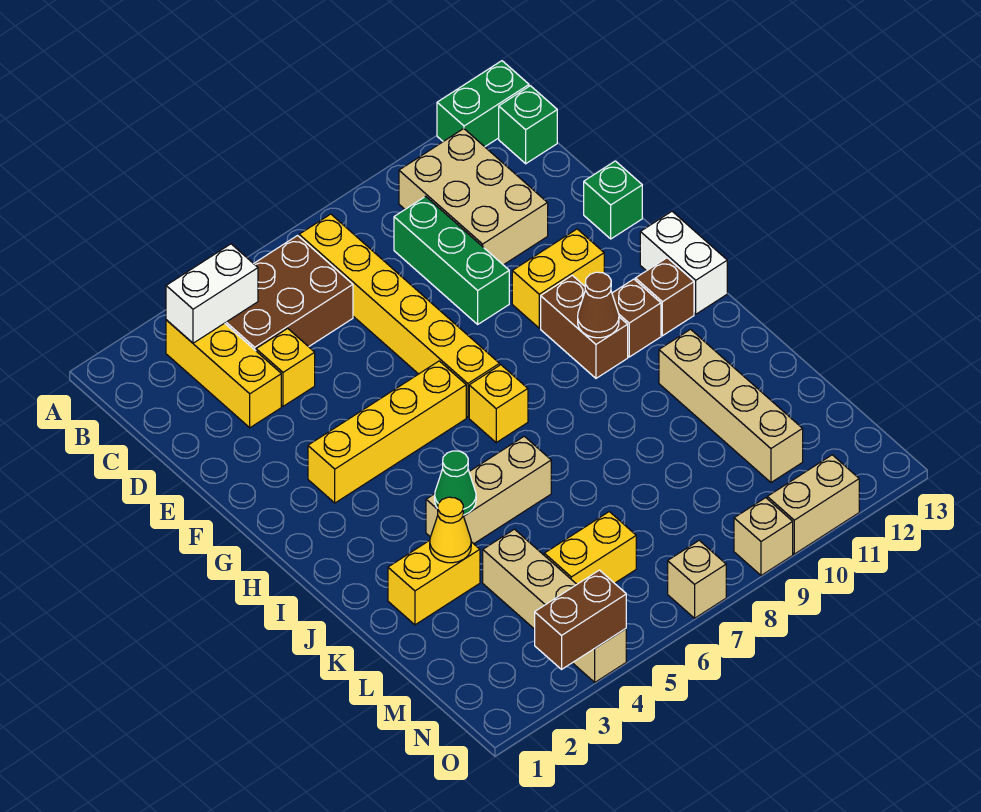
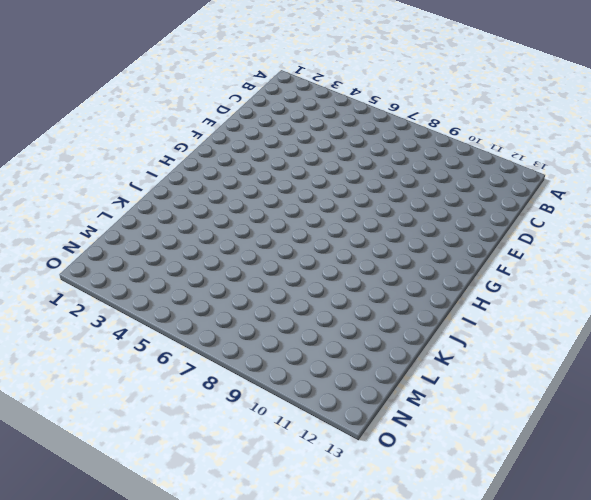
none -> green brick A12:A13 level 1
none -> yellow brick B3:D3 level 1
none -> brown brick B4:C6 level 1

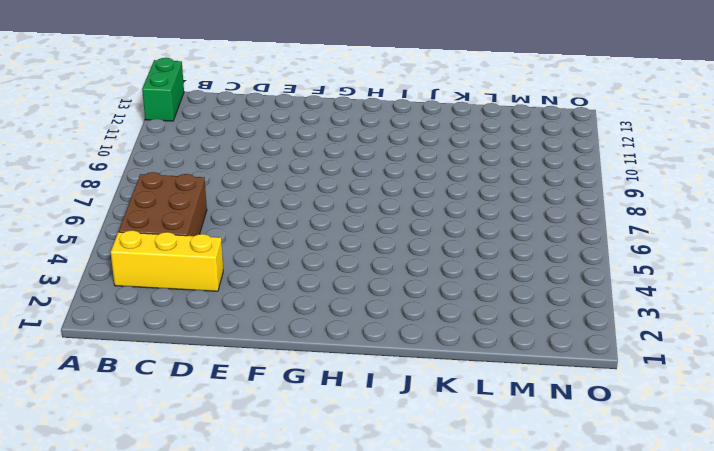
none -> yellow brick B7:G7 level 1
none -> tan brick B10:D11 level 1
none -> green brick B13 level 1

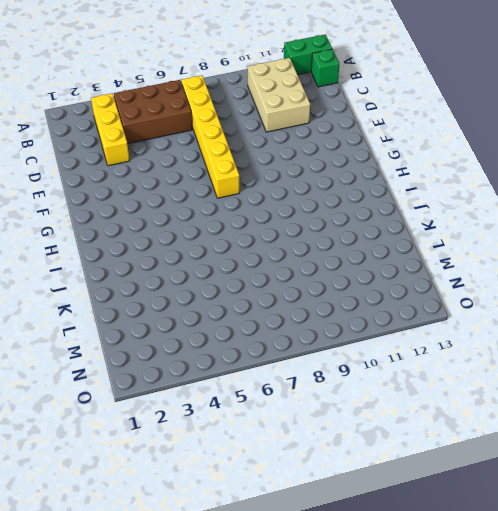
none -> green brick C9:E9 level 1
none -> yellow brick D4 level 1
none -> green brick E13 level 1

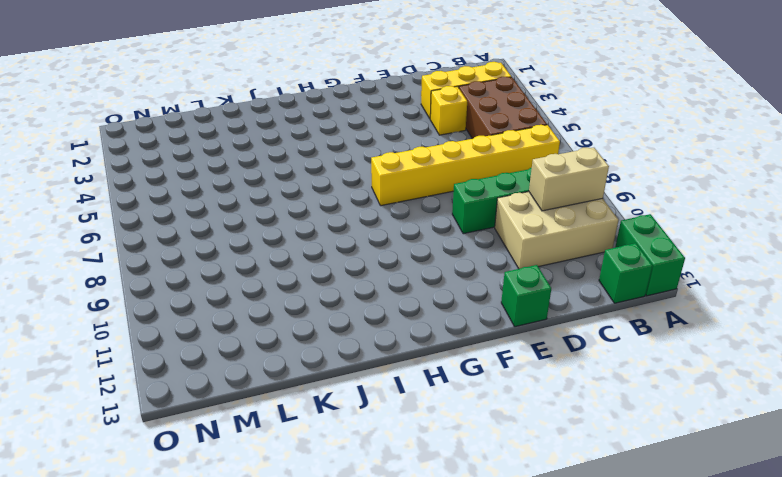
tan brick B10:C10 level 2 -> tan brick O10:O11 level 1
none -> yellow brick F10:F11 level 1
none -> yellow brick G3:G6 level 1
none -> brown brick G10:H10 level 1

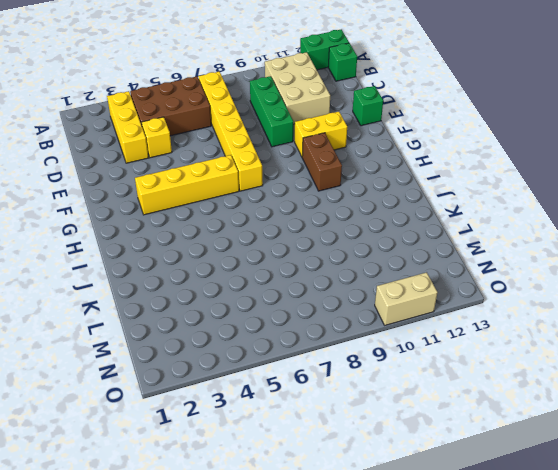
none -> white brick G13:H13 level 1
none -> yellow brick H7 level 1
none -> brown brick H11 level 1

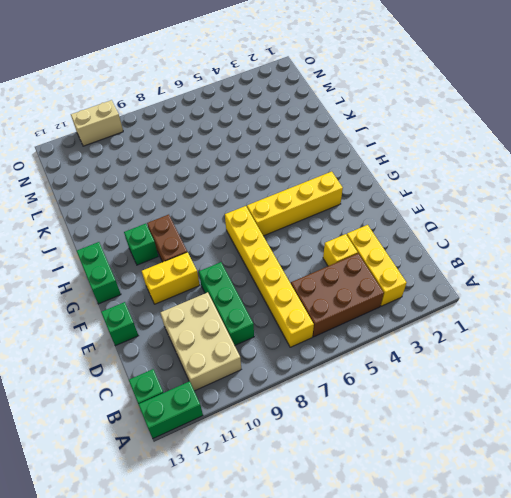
green brick G13:H13 level 1 -> white brick G13:H13 level 1
green brick H11 level 1 -> brown brick H11 level 1
none -> yellow brick H7 level 1
none -> brown brick H12 level 1
none -> tan brick J4:J6 level 1

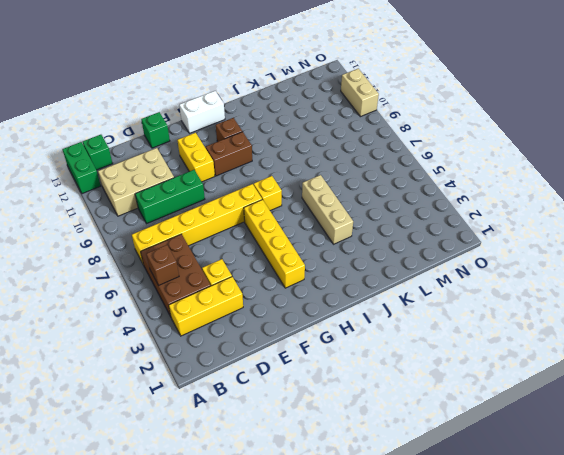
brown brick B5 level 2 -> brown brick H12 level 1
none -> tan brick J11:M11 level 1
none -> yellow brick K2:K3 level 1
none -> tan brick L4:O4 level 1

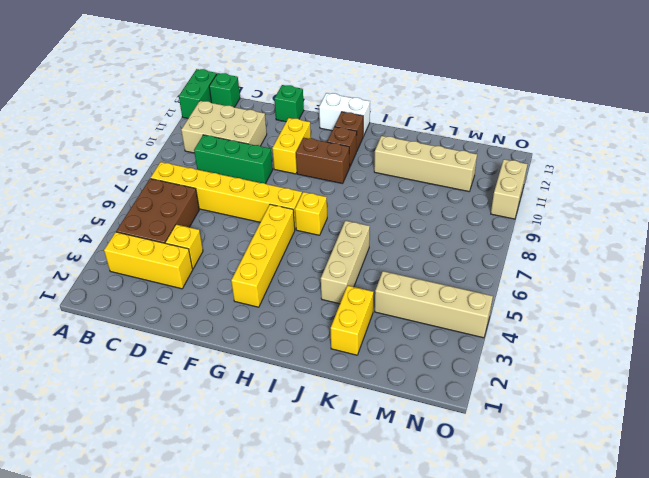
none -> yellow brick M5:M6 level 1
none -> tan brick O7 level 1
none -> tan brick O9 level 1

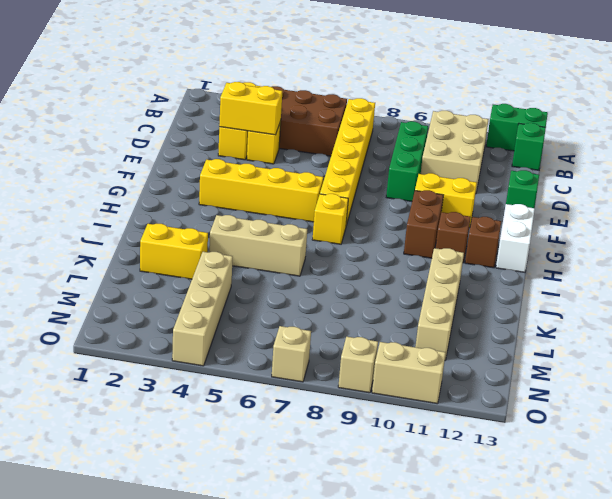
yellow brick D3:D4 level 2 -> yellow brick M5:M6 level 1
none -> white brick B3:B4 level 2
none -> brown cone H10 level 2
none -> green cone J4 level 2

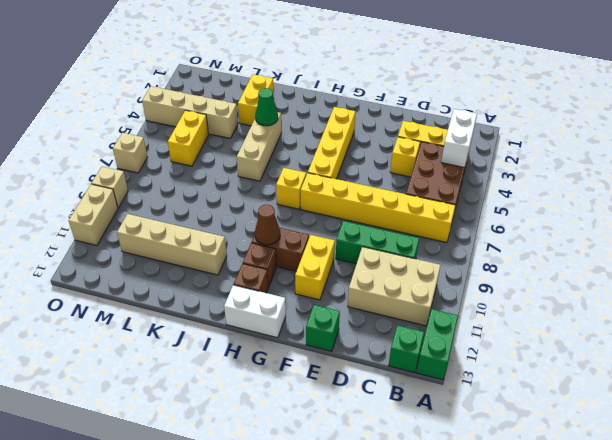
none -> yellow cone K3 level 2
none -> brown brick O3:O4 level 2

